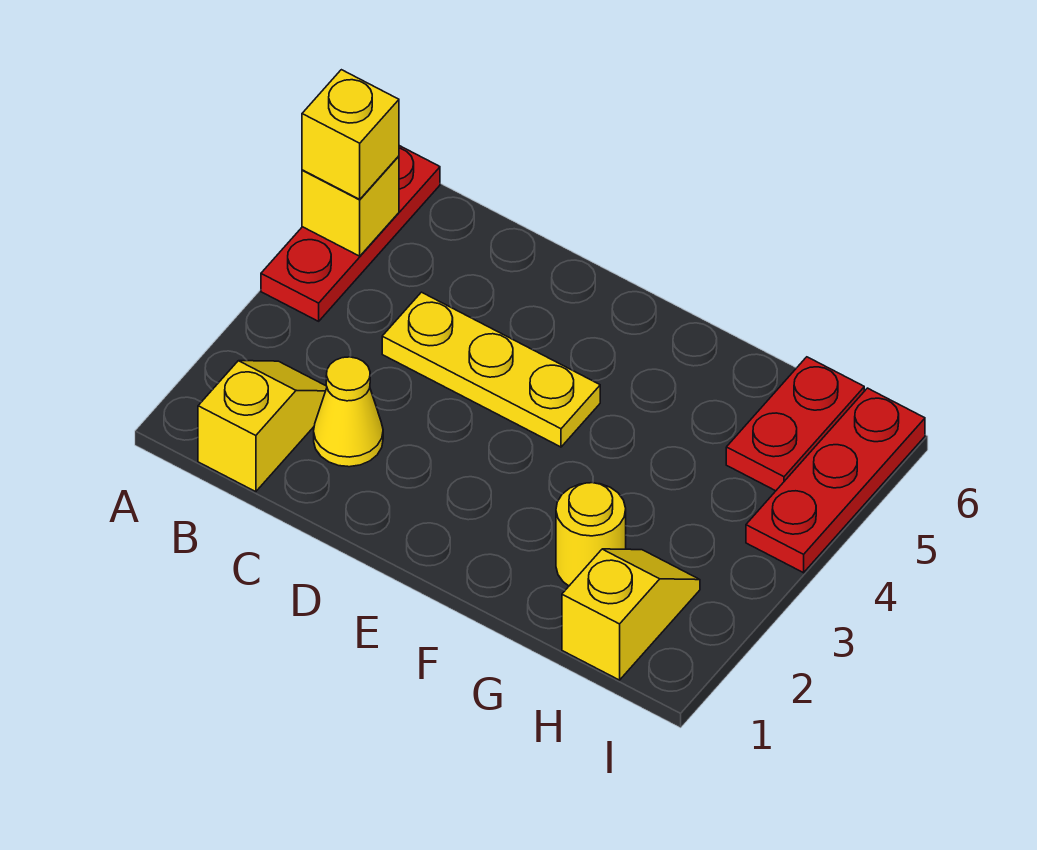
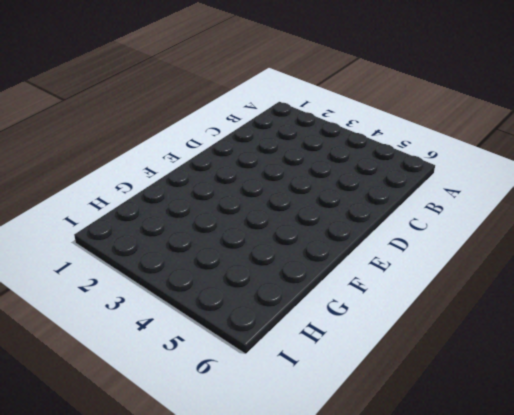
none -> red plate A4:A6 level 1
none -> yellow slope B1:B2 level 1 top 1

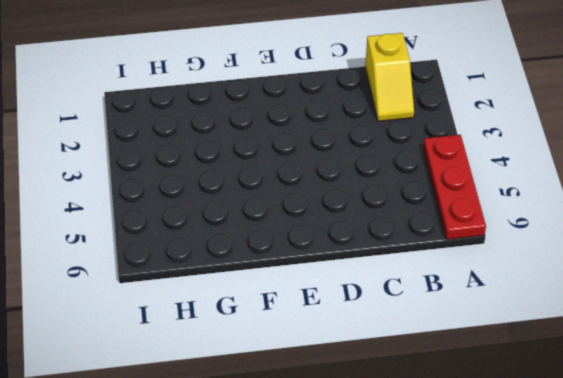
none -> yellow cone C2 level 1
none -> yellow plate C4:E4 level 1

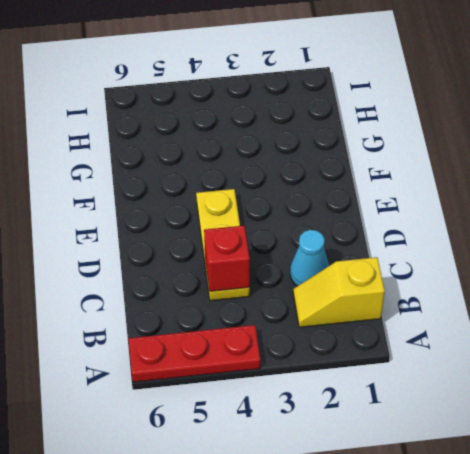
cyan cone C2 level 1 -> yellow cone C2 level 1
red brick C4 level 2 -> none
none -> yellow round brick G2 level 1
none -> yellow slope H1:H2 level 1 top 1

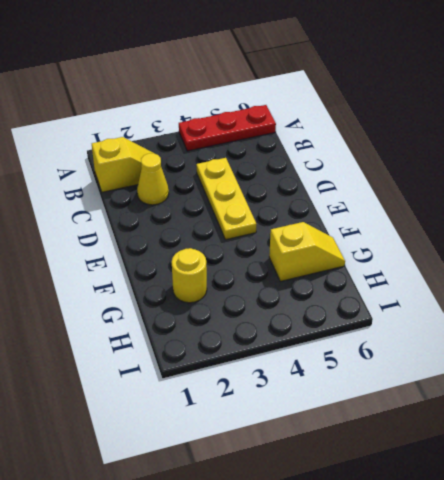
yellow slope G5:G6 level 1 top 5 -> yellow slope H1:H2 level 1 top 1
none -> red plate H5:H6 level 1
none -> red plate I4:I6 level 1

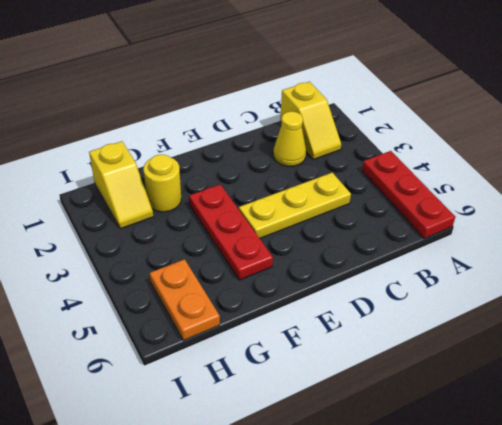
red plate F3:F5 level 1 -> red plate I4:I6 level 1
orange plate H5:H6 level 1 -> red plate H5:H6 level 1
none -> yellow brick A5 level 2
none -> yellow brick A5 level 3

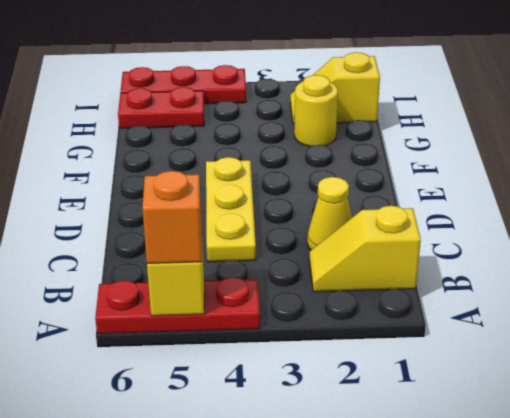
orange brick A5 level 3 -> yellow brick A5 level 3

